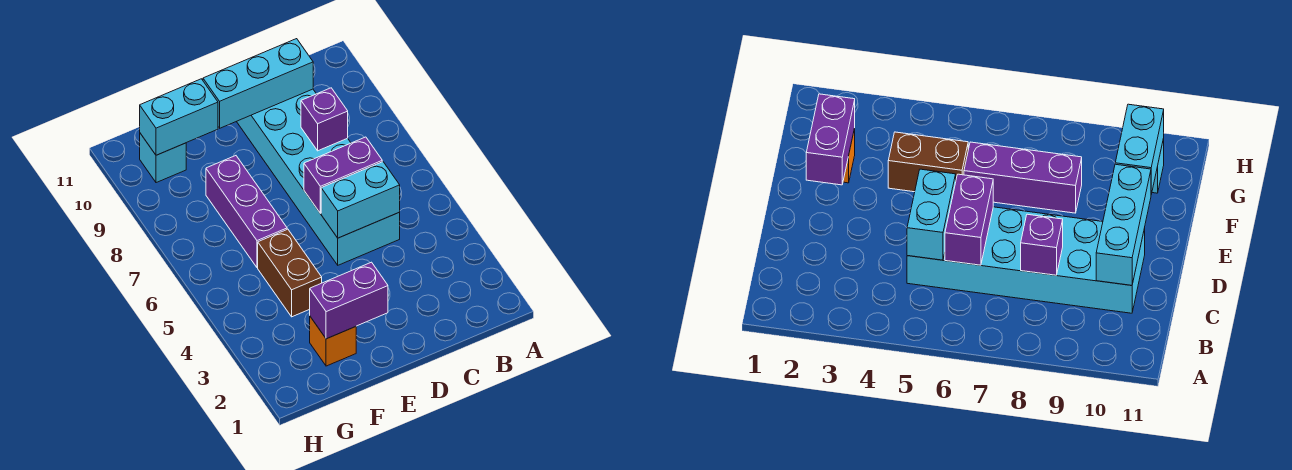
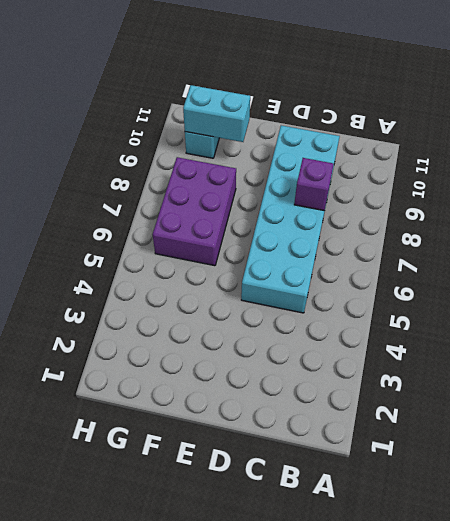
purple brick F6:G8 level 1 -> purple brick F6:F8 level 1
none -> orange brick F2 level 1
none -> brown brick F4:F5 level 1

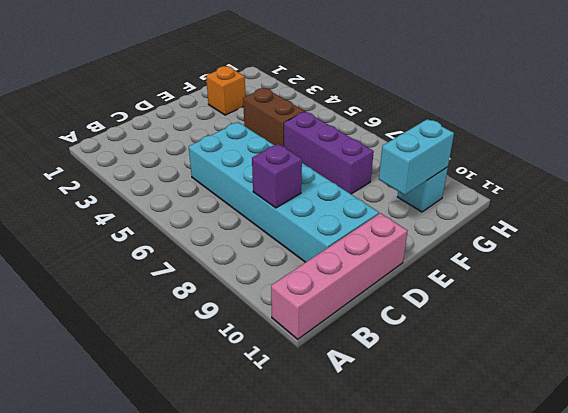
pink brick A11:D11 level 1 -> none
none -> cyan brick C5:D5 level 2
none -> purple brick C6:D6 level 2

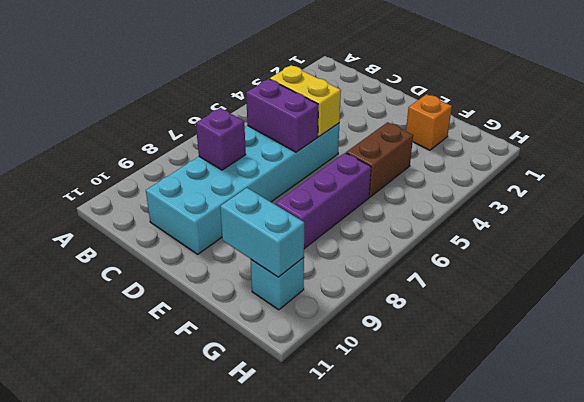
yellow brick C5:D5 level 2 -> cyan brick C5:D5 level 2
none -> cyan brick C10:E10 level 2
none -> purple brick E2:F2 level 2

